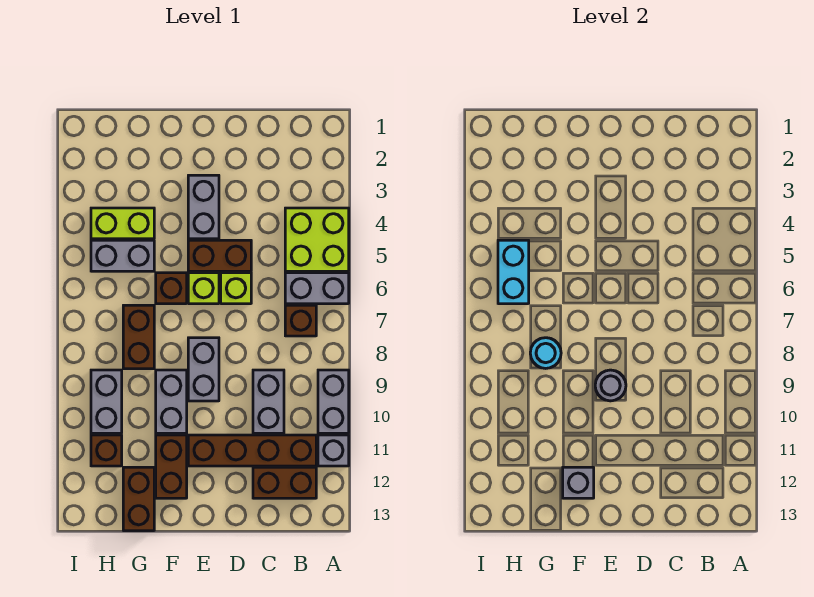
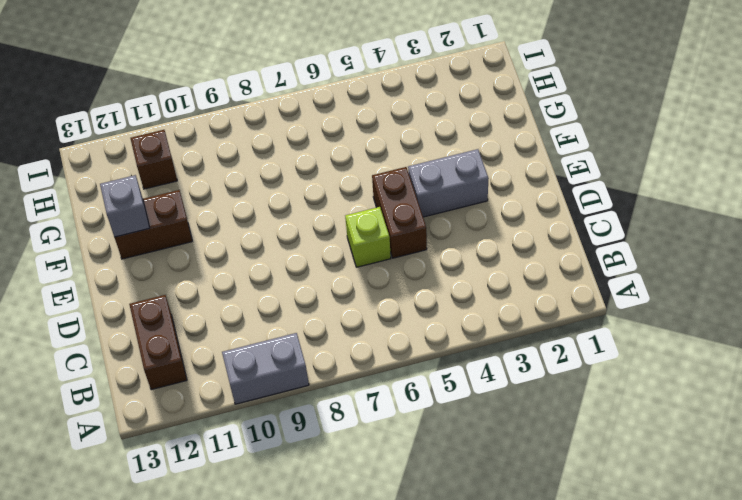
none -> lime brick A4:B5 level 1
none -> grey brick A6:B6 level 1
none -> grey brick A11 level 1

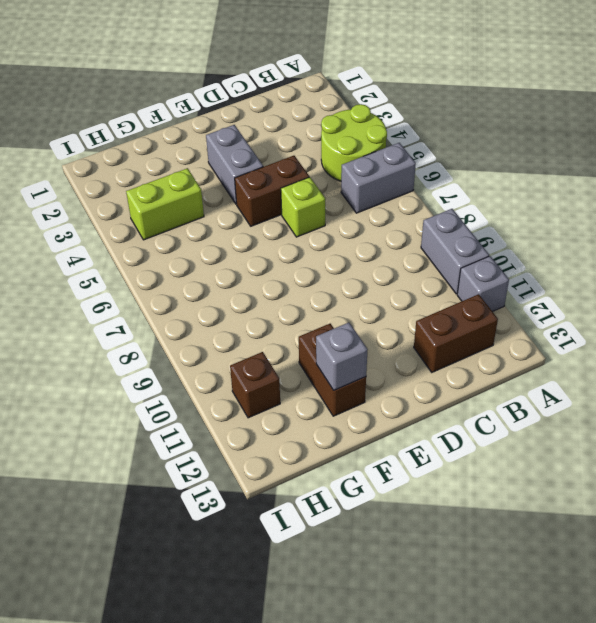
lime round brick A4:B5 level 1 -> lime brick A4:B5 level 1
none -> brown brick B7 level 1
none -> brown brick B11:E11 level 1
none -> grey brick C9:C10 level 1

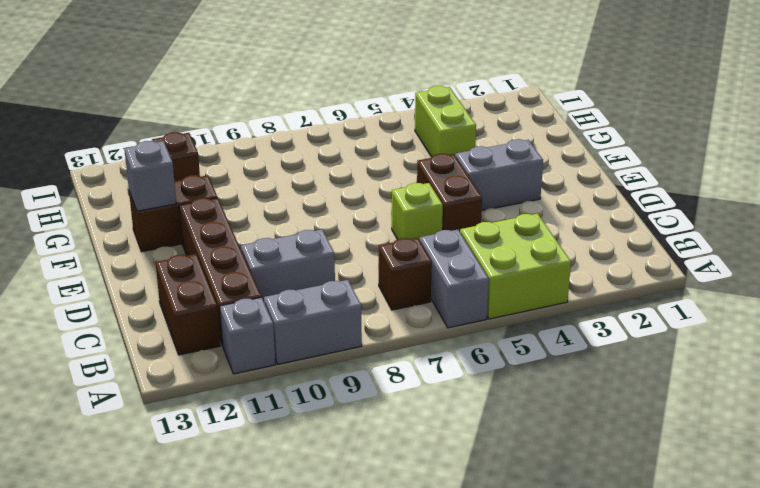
none -> lime brick E6 level 1
none -> grey brick E8:E9 level 1
none -> brown brick F6 level 1

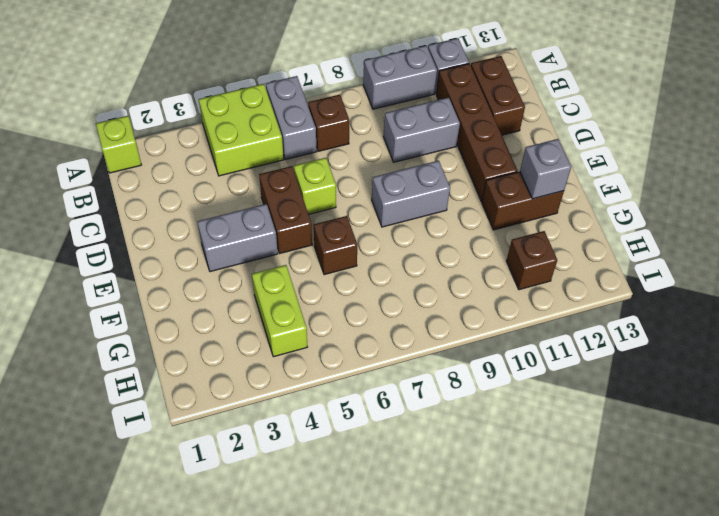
lime brick A1 level 1 -> lime brick E6 level 1
none -> grey brick F9:F10 level 1
none -> grey brick G5:H5 level 1
none -> brown brick G7:G8 level 1

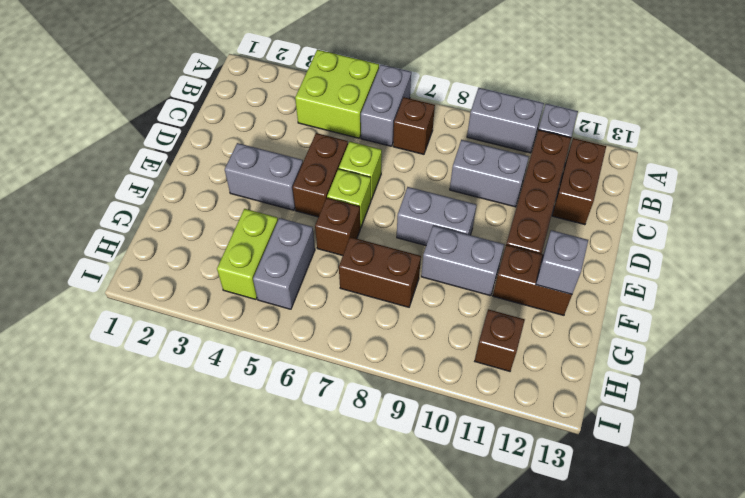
none -> brown brick G12:G13 level 1
none -> grey brick H9:H10 level 1
none -> grey round brick E9 level 2

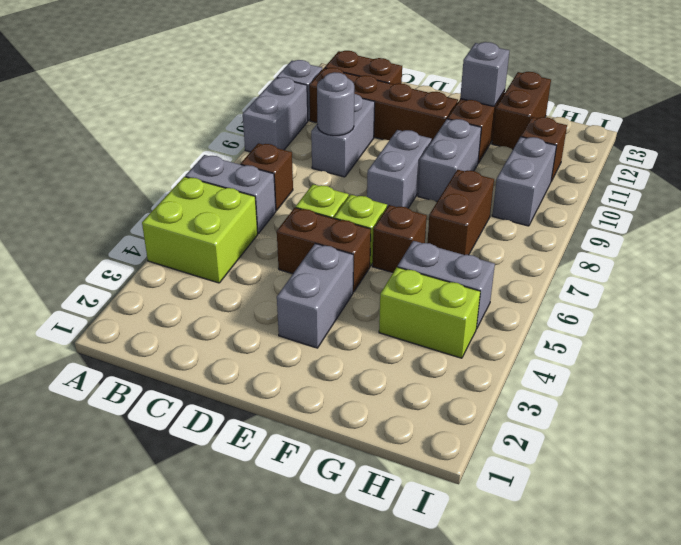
grey round brick C9 level 2 -> grey round brick E9 level 2
none -> cyan round brick G8 level 2
none -> cyan brick H5:H6 level 2

